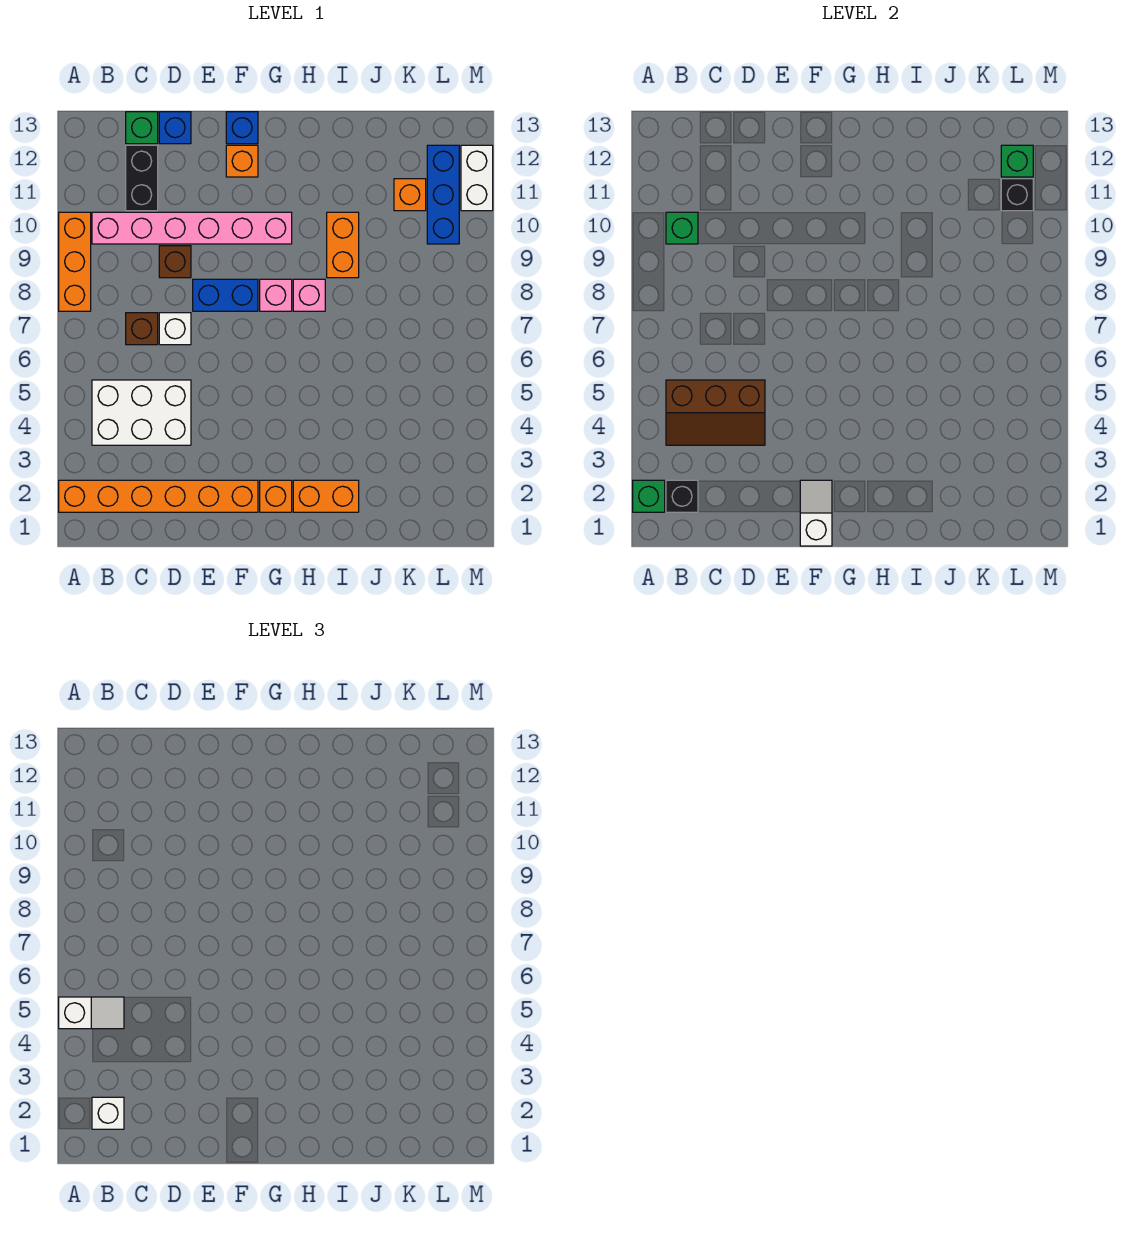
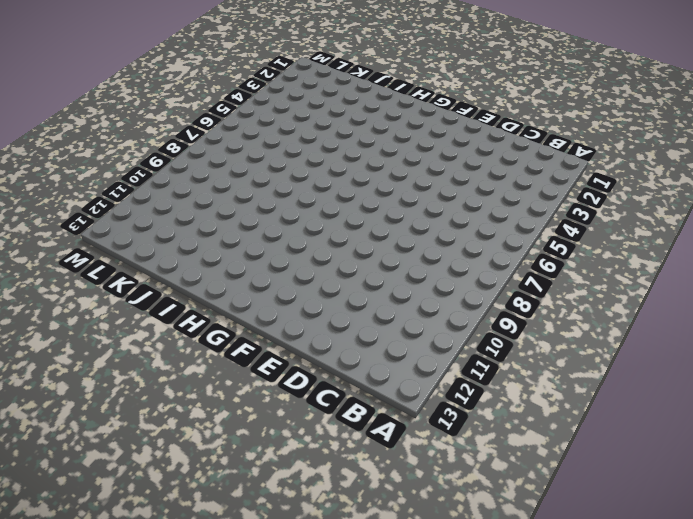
none -> orange brick A2:F2 level 1
none -> orange brick A8:A10 level 1
none -> white brick B4:D5 level 1
none -> pink brick B10:G10 level 1

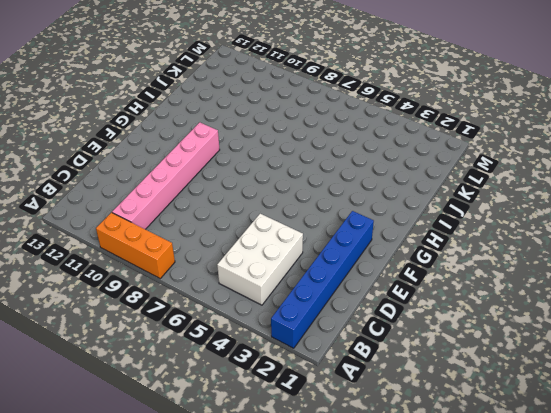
blue brick A2:F2 level 1 -> orange brick A2:F2 level 1
none -> brown brick C7 level 1
none -> black brick C11:C12 level 1
none -> green brick C13 level 1
none -> white brick D7 level 1

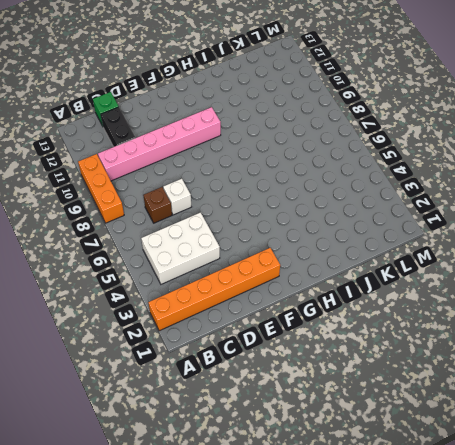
none -> brown brick D9 level 1
none -> blue brick D13 level 1
none -> blue brick E8:F8 level 1
none -> orange brick F12 level 1

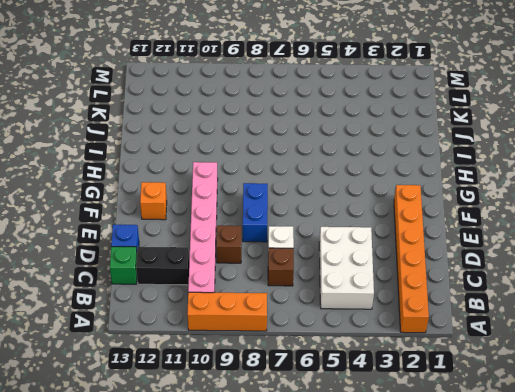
none -> blue brick F13 level 1
none -> orange brick G2 level 1
none -> pink brick G8 level 1
none -> orange brick H2:I2 level 1

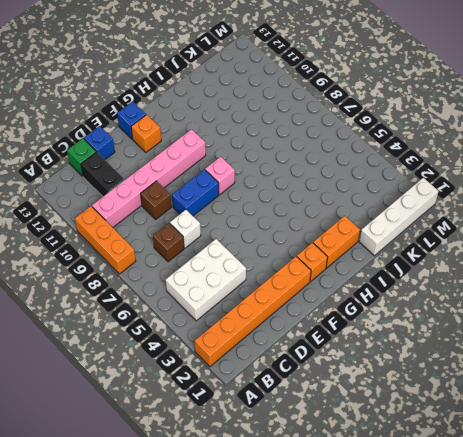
white brick J1:M1 level 1 -> none
none -> pink brick H8 level 1
none -> orange brick I9:I10 level 1
none -> orange brick K11 level 1
none -> blue brick L10:L12 level 1

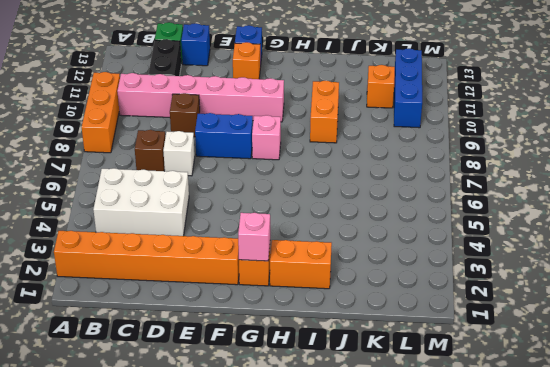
pink brick G2 level 2 -> pink brick H8 level 1
none -> white brick M11:M12 level 1
none -> green brick A2 level 2
none -> black brick B2 level 2
none -> brown slope B4:D5 level 2 top 5

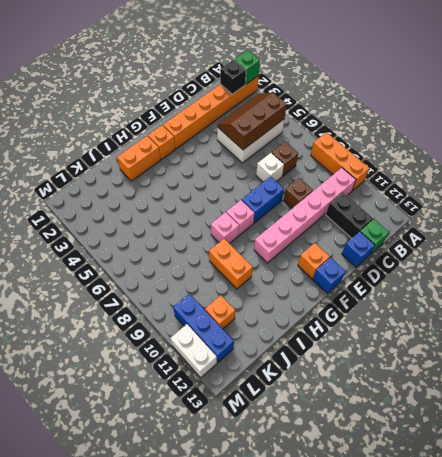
none -> green brick B10 level 2
none -> white slope F1:F2 level 2 top 1
none -> black brick L11 level 2
none -> green brick L12 level 2

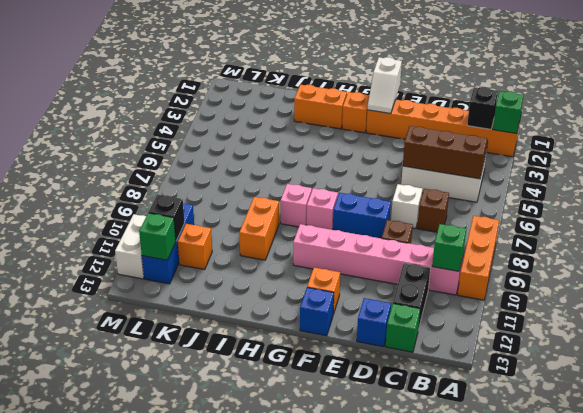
none -> white slope A5:B5 level 3 top A
none -> white brick B2 level 3

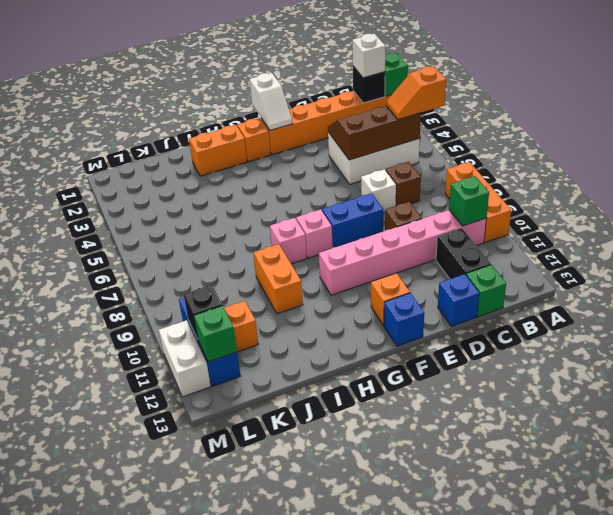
orange slope A5:B5 level 3 top A -> white slope A5:B5 level 3 top A

